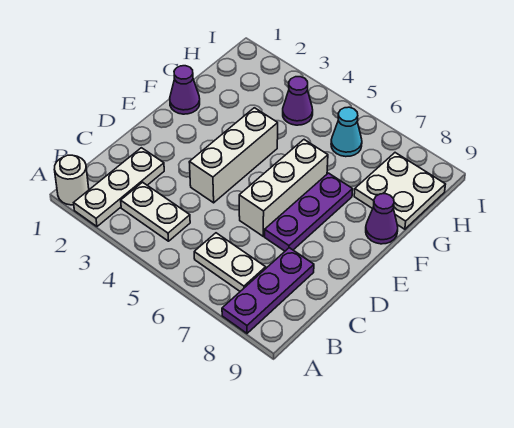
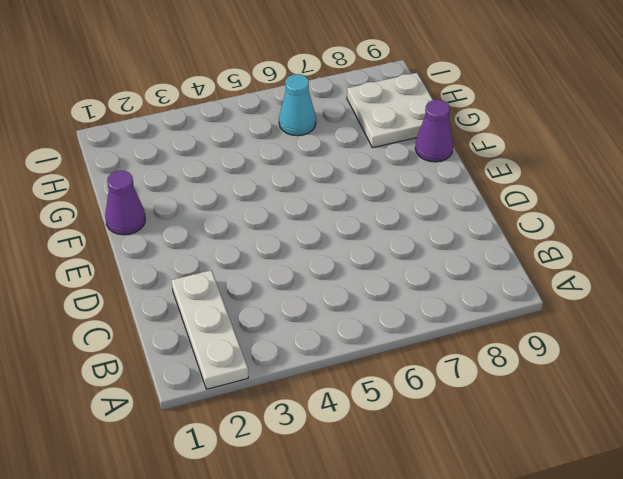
none -> white round brick A1 level 1
none -> purple plate A8:C8 level 1
none -> white plate B3:B4 level 1

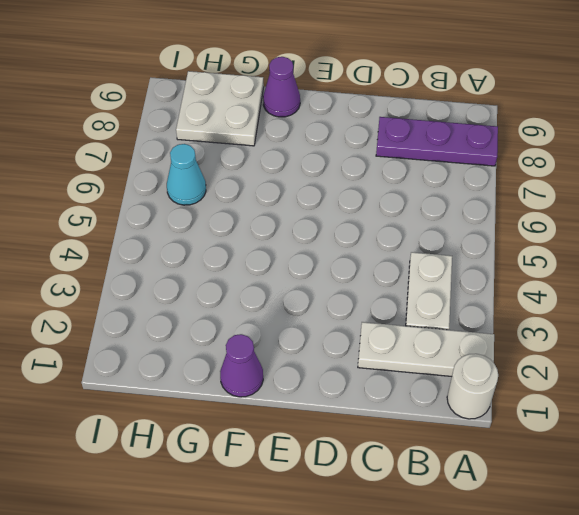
none -> white plate B6:B7 level 1
none -> white brick D4:F4 level 1
none -> white brick D6:F6 level 1

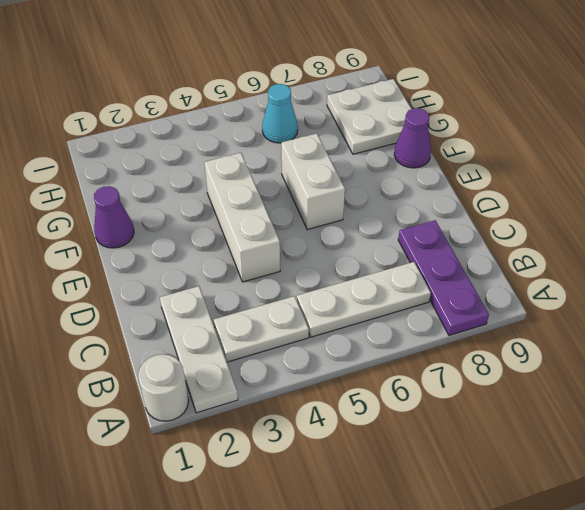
white plate B5:B7 level 1 -> white plate B6:B7 level 1
white brick E6:F6 level 1 -> white brick D6:F6 level 1
none -> purple plate D7:F7 level 1
none -> purple cone H4 level 1

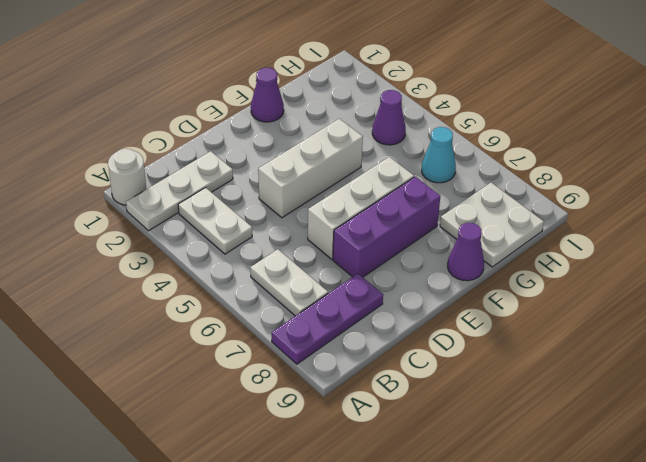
purple brick D7:F7 level 1 -> purple plate D7:F7 level 1

